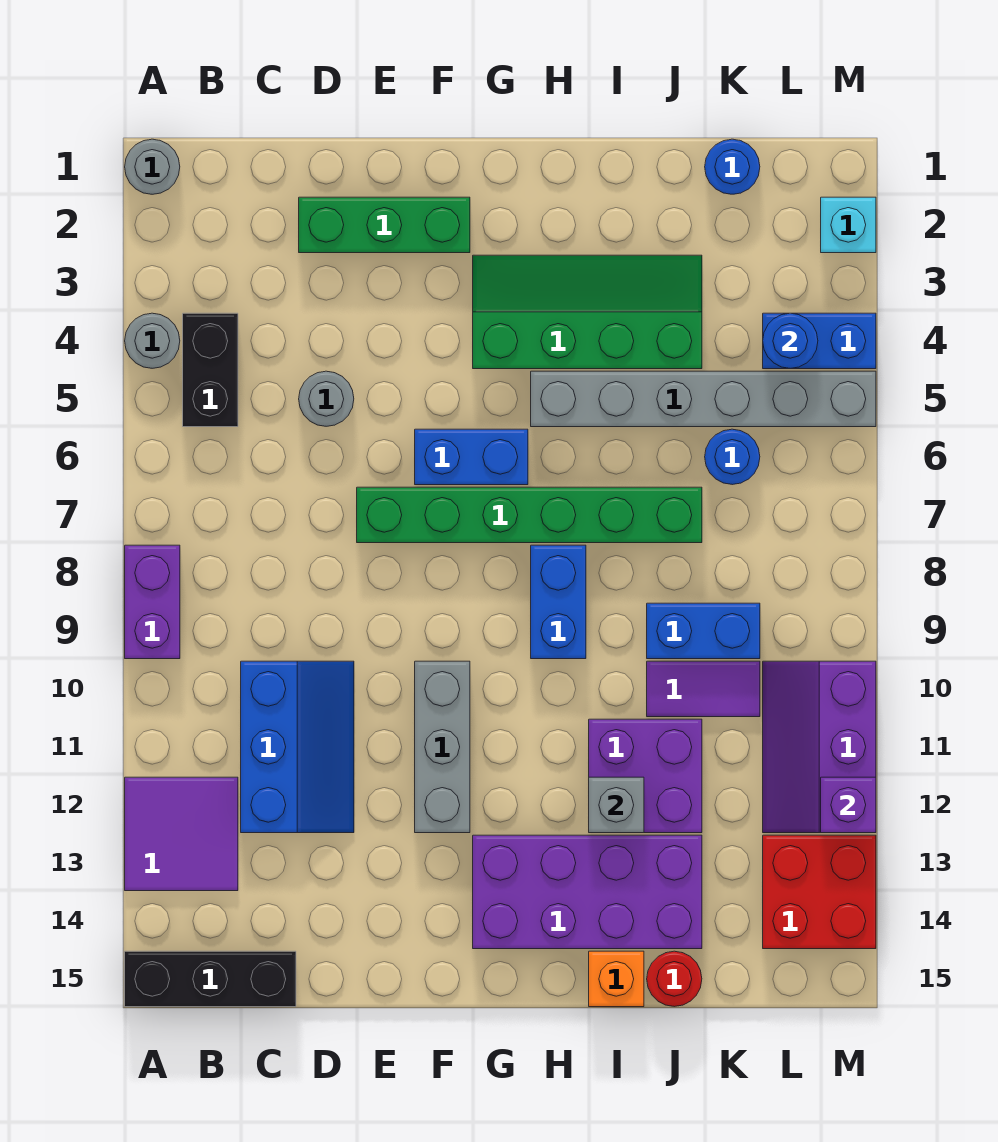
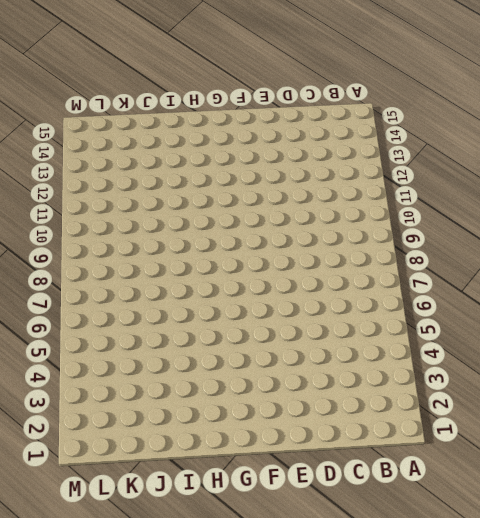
none -> grey round brick A1 level 1
none -> grey round brick A4 level 1
none -> purple brick A8:A9 level 1
none -> purple tile A12:B13 level 1

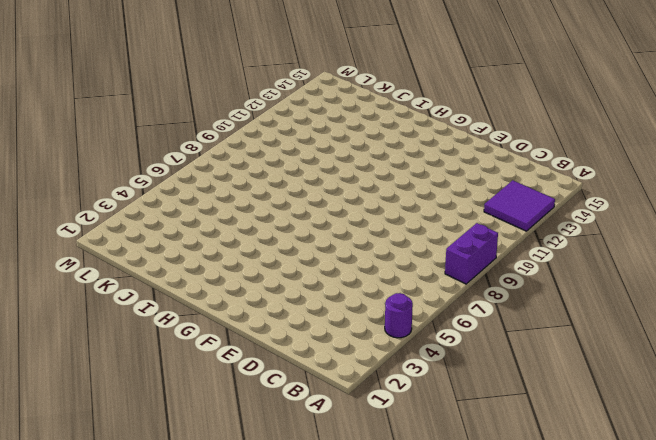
purple round brick A4 level 1 -> grey round brick A4 level 1
none -> grey round brick A1 level 1
none -> black brick A15:C15 level 1
none -> black brick B4:B5 level 1
none -> blue slope C10:D12 level 1 top C

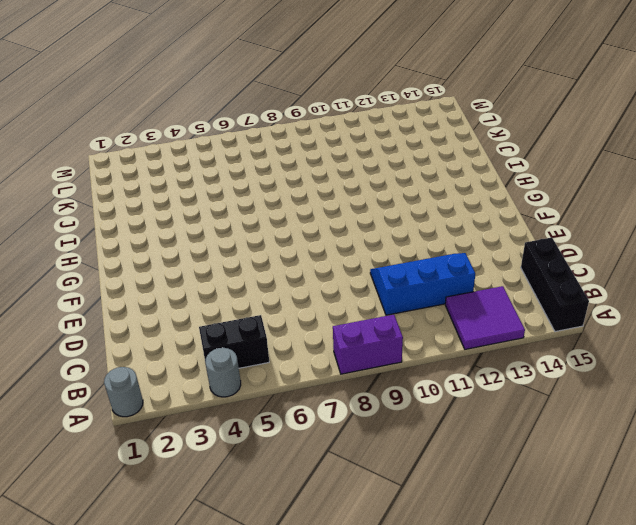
none -> green brick D2:F2 level 1
none -> grey round brick D5 level 1
none -> green brick E7:J7 level 1
none -> blue brick F6:G6 level 1

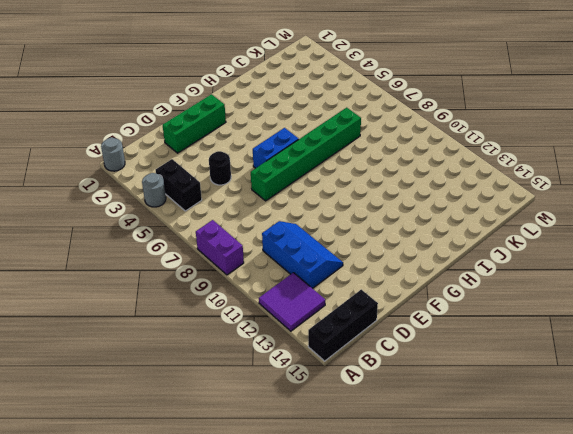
black round brick D5 level 1 -> grey round brick D5 level 1
none -> grey brick F10:F12 level 1
none -> green slope G3:J4 level 1 top 4
none -> purple brick G13:J14 level 1
none -> grey brick H5:M5 level 1

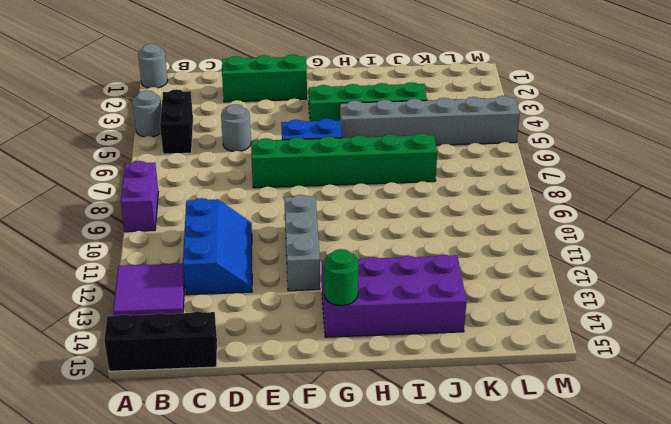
green round brick G14 level 2 -> none
none -> blue brick H8:H9 level 1
none -> purple brick I11:J12 level 1
none -> orange brick I15 level 1
none -> blue brick J9:K9 level 1

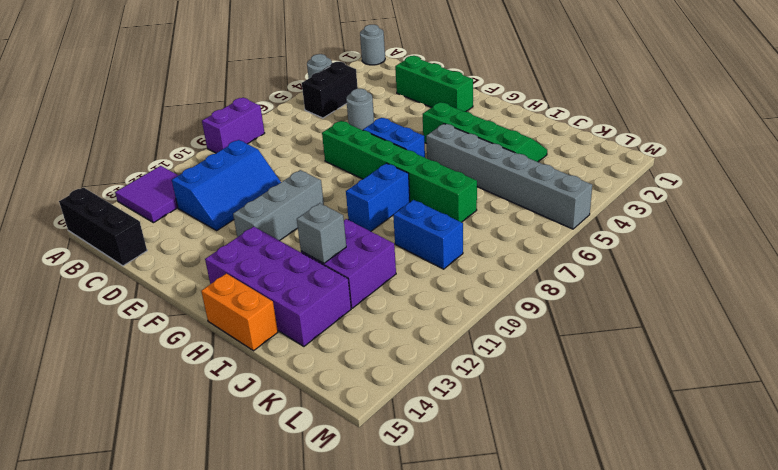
orange brick H15:I15 level 1 -> orange brick I15 level 1
none -> purple tile J10:K10 level 1
none -> red round brick J15 level 1
none -> blue round brick K1 level 1
none -> blue round brick K6 level 1

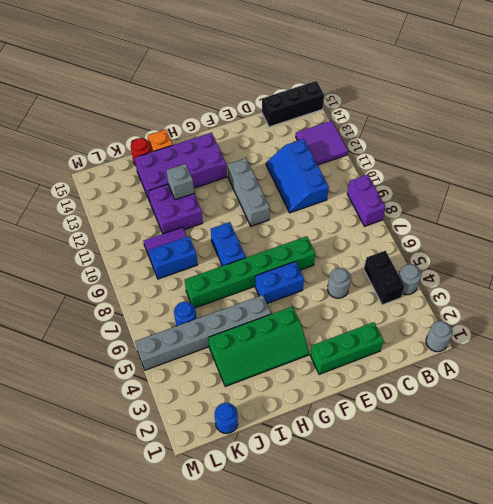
none -> blue brick L4:M4 level 1
none -> purple slope L10:M12 level 1 top M
none -> red brick L13:M14 level 1
none -> cyan brick M2 level 1

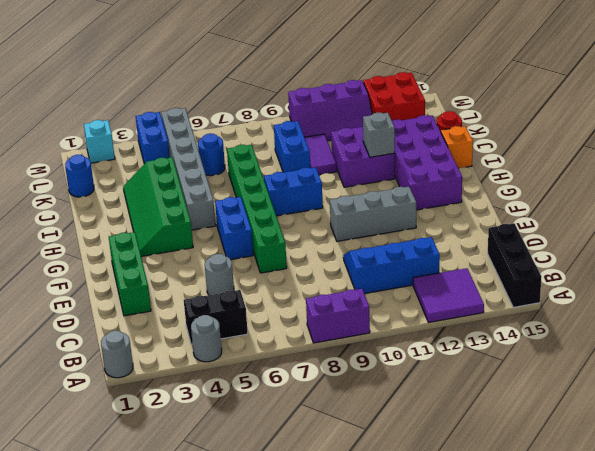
none -> blue round brick L4 level 2
none -> purple brick M12 level 2

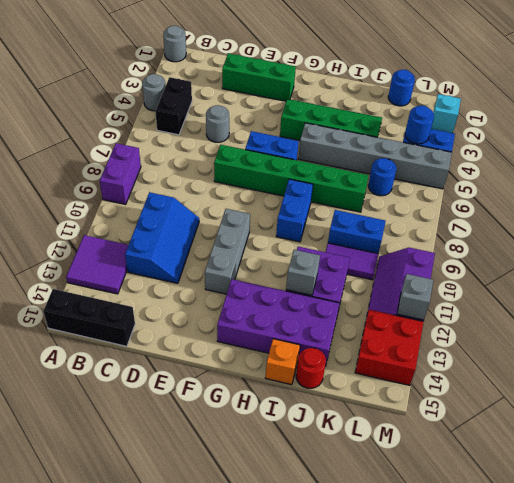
grey brick M12 level 2 -> purple brick M12 level 2

